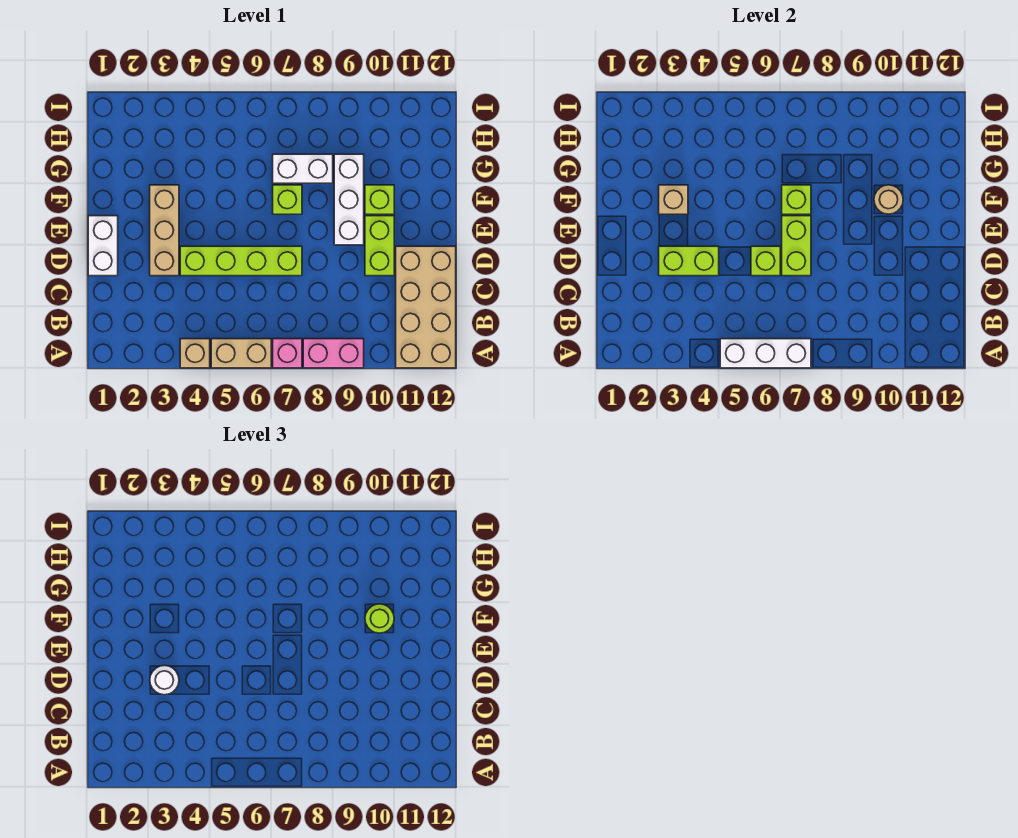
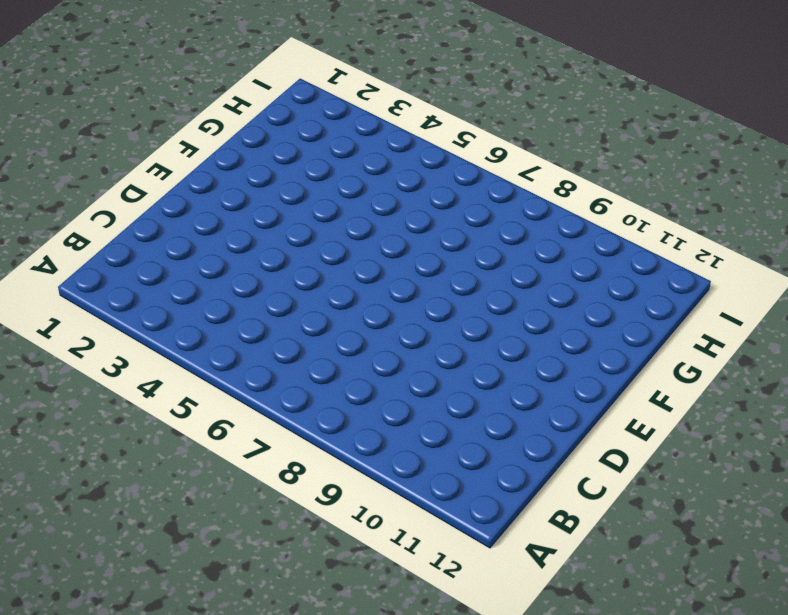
none -> tan brick A4 level 1
none -> tan brick A5:A6 level 1
none -> pink brick A7 level 1

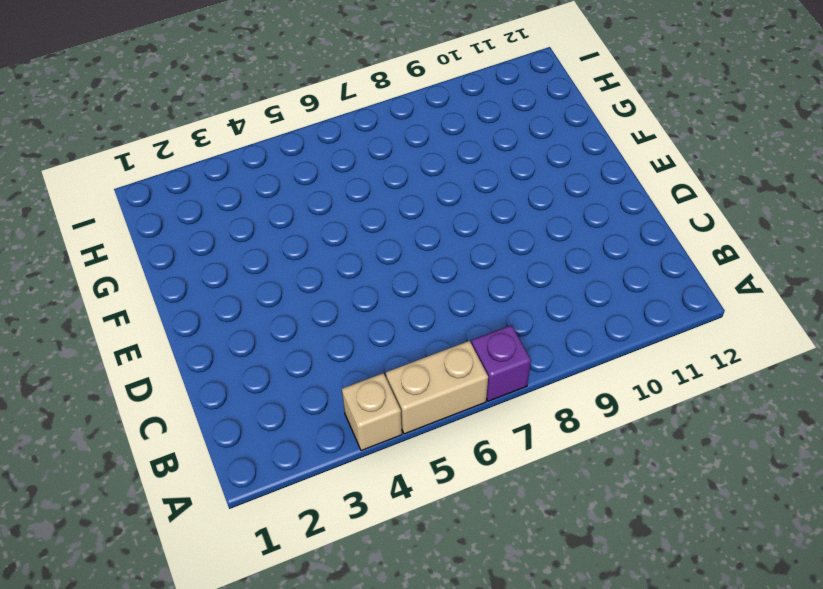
purple brick A7 level 1 -> pink brick A7 level 1
none -> pink brick A8:A9 level 1
none -> tan brick A11:D12 level 1
none -> white brick D1:E1 level 1

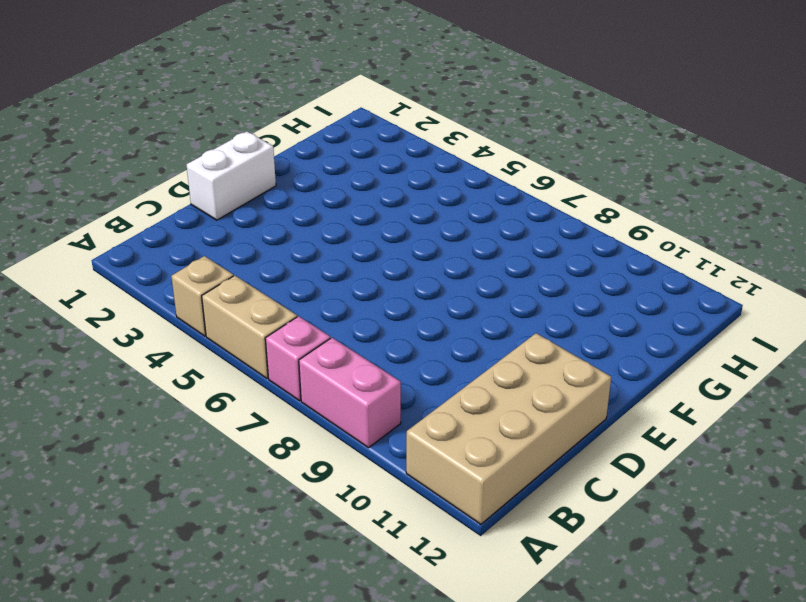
none -> tan brick D3:F3 level 1
none -> lime brick D4:D7 level 1
none -> lime brick D10:E10 level 1

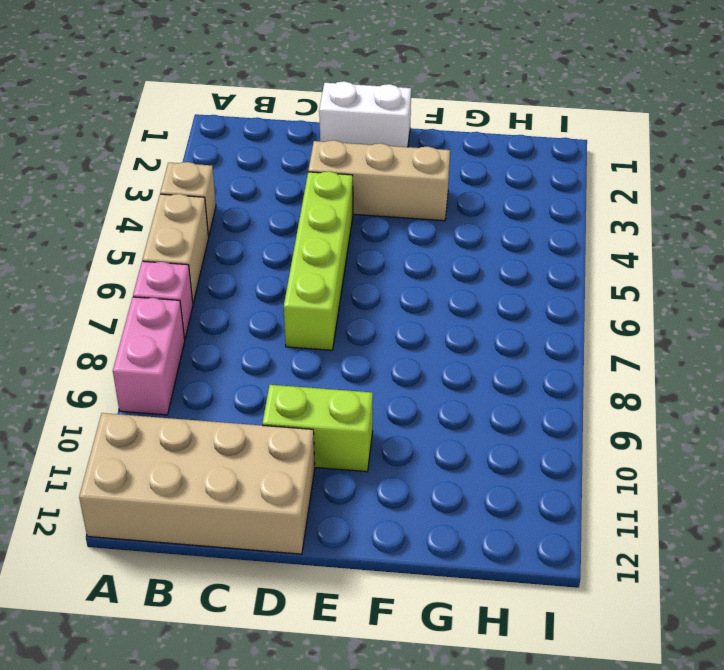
none -> white brick E9:G9 level 1
none -> lime brick F7 level 1
none -> lime brick F10 level 1

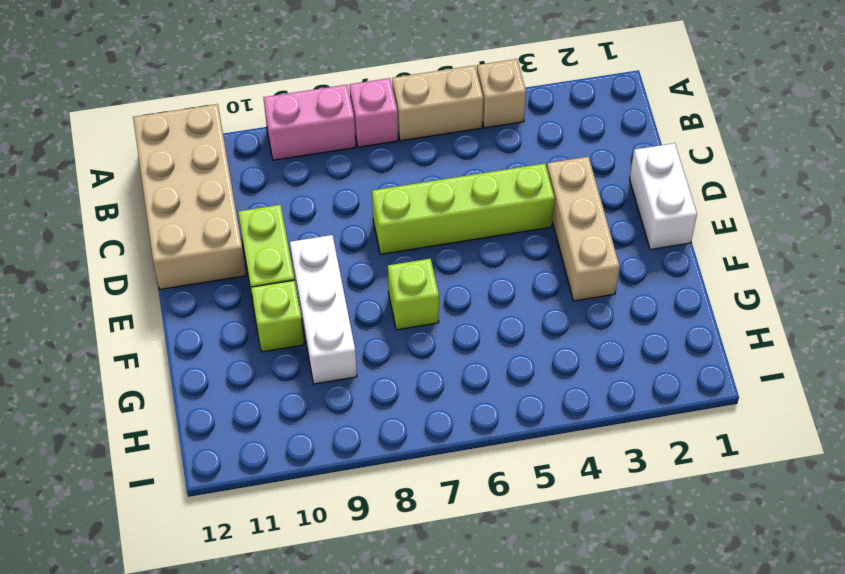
none -> white brick G7:G8 level 1
none -> white brick A5:A7 level 2
none -> lime brick D3:D4 level 2

